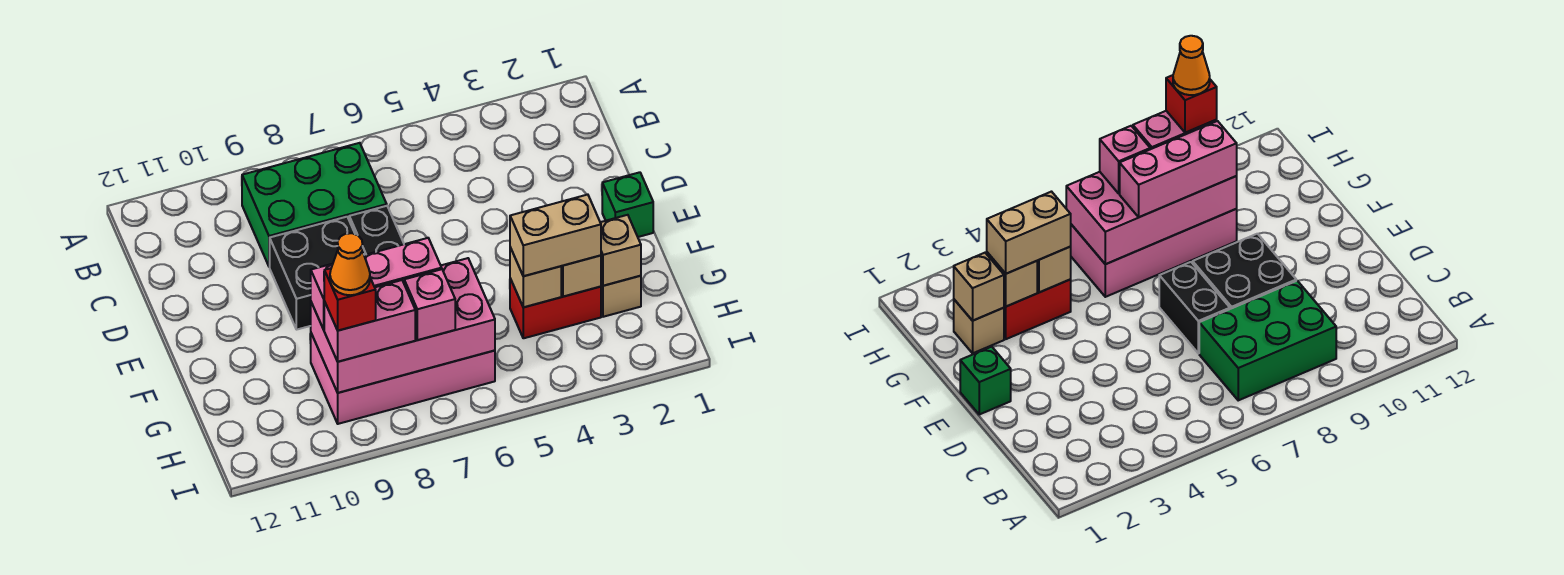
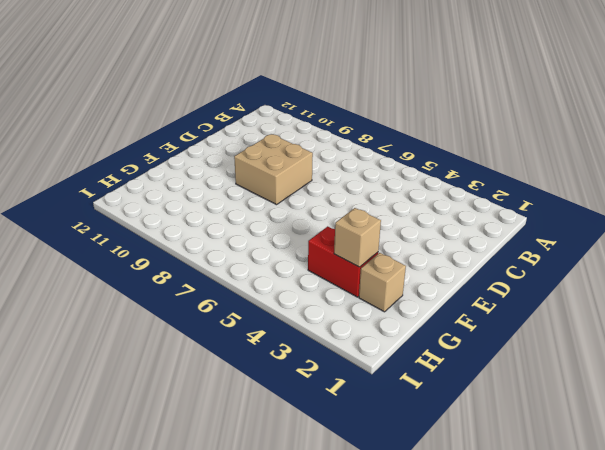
tan brick D8:E9 level 1 -> black brick D8:E9 level 1
none -> green brick B7:C9 level 1
none -> black brick D7:E7 level 1
none -> green brick E1 level 1

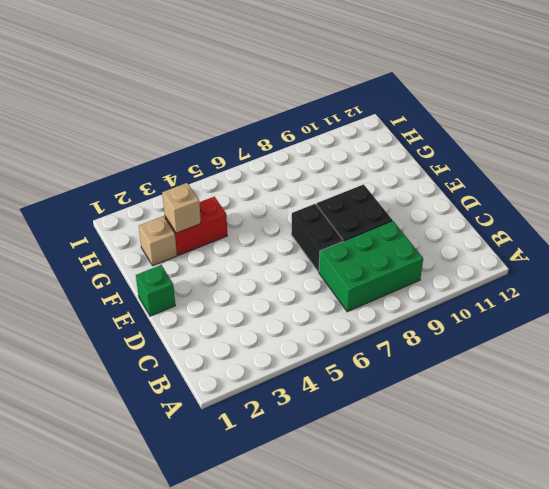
none -> pink brick G6:H9 level 1
none -> tan brick G2 level 2
none -> tan brick G4 level 2

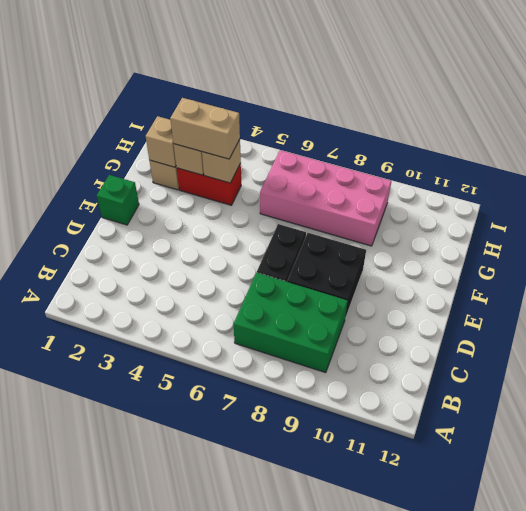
none -> pink brick G6:H9 level 2
none -> pink brick G7:G9 level 3
none -> pink brick H7 level 3

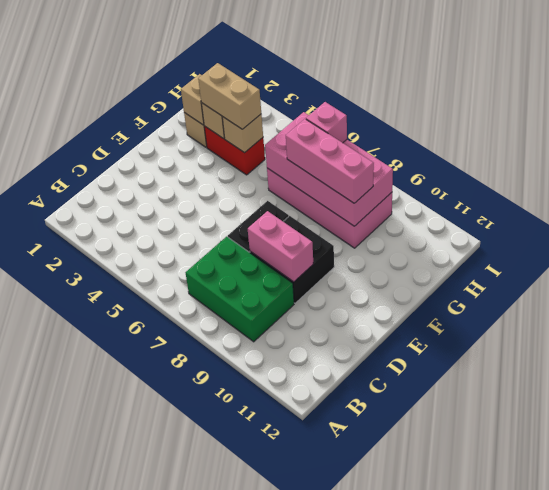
pink brick D8:D9 level 2 -> pink brick H8:H9 level 3
none -> green brick E1 level 1
none -> red brick H9 level 4
none -> orange cone H9 level 5

